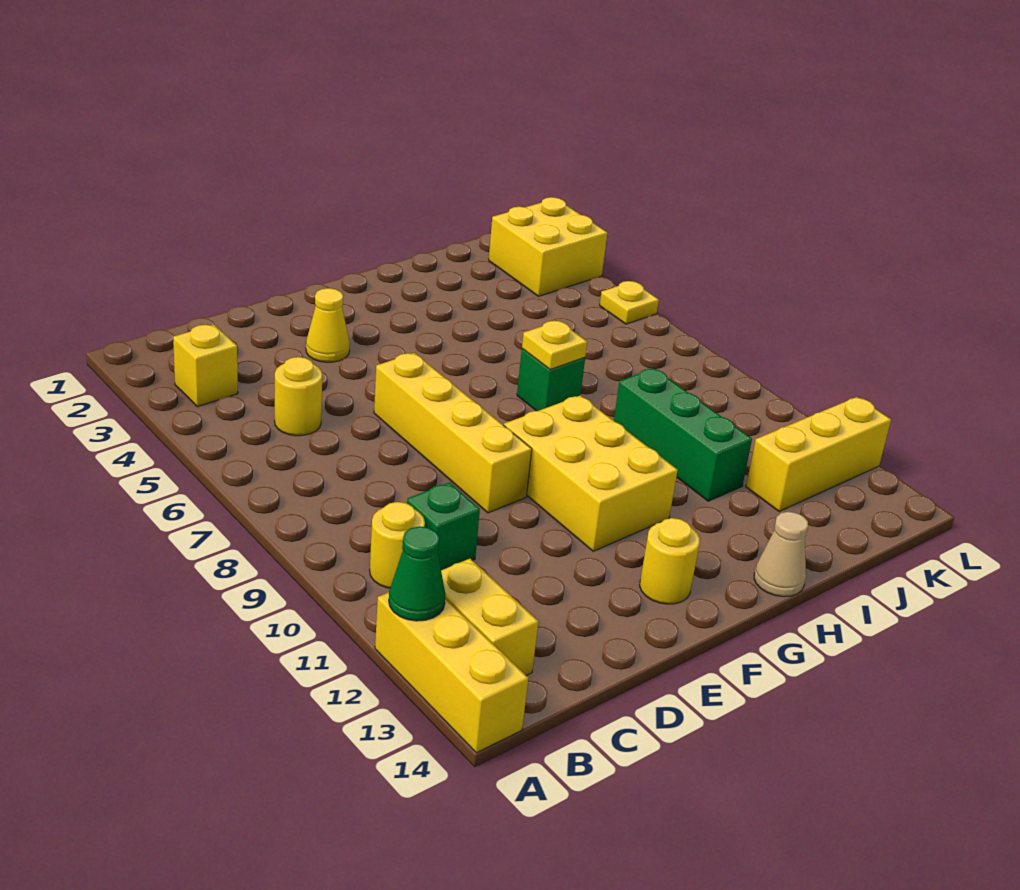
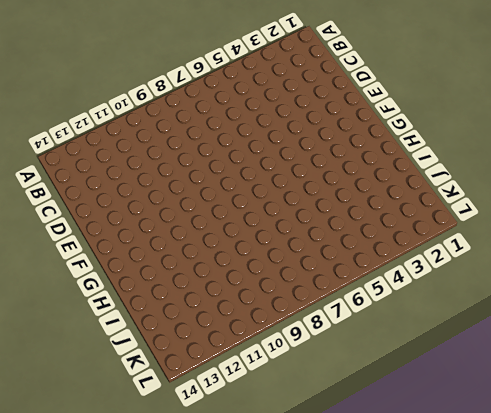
none -> yellow brick A12:A14 level 1
none -> yellow brick B3 level 1
none -> yellow round brick B10 level 1

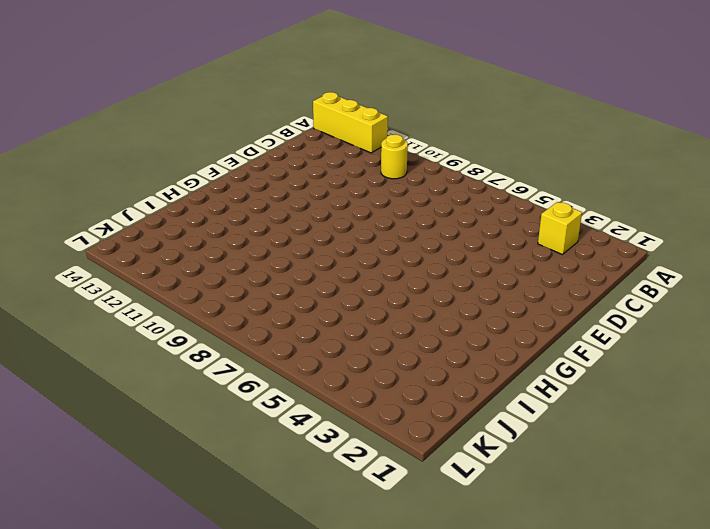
none -> yellow brick B12:B13 level 1
none -> yellow round brick C5 level 1
none -> green brick C10 level 1

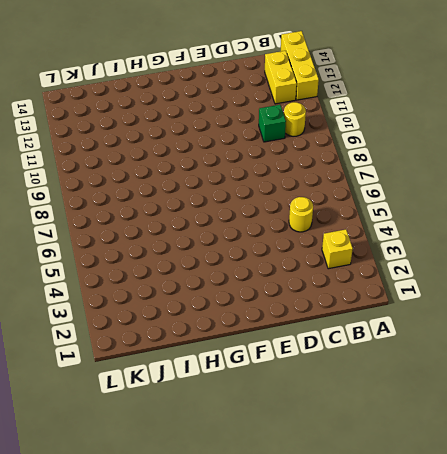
none -> yellow cone E3 level 1
none -> yellow brick E6:E9 level 1
none -> yellow brick F9:G11 level 1

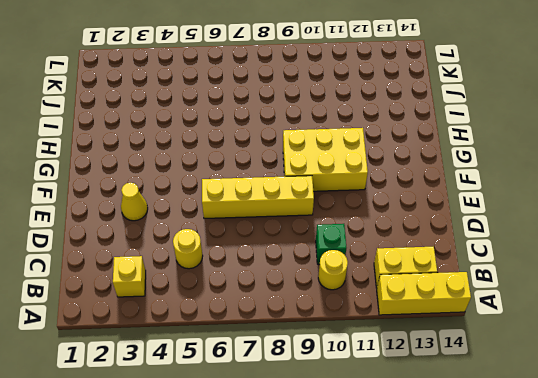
none -> yellow round brick F13 level 1
none -> green brick H7 level 1
none -> tan cone H14 level 1

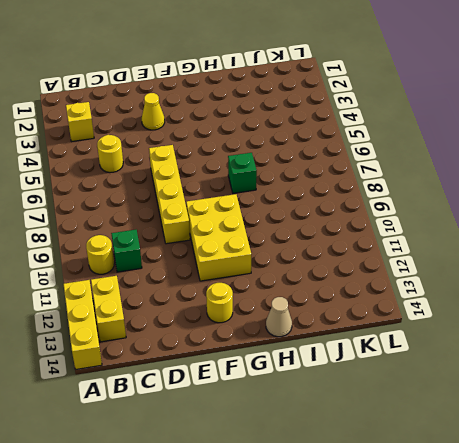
none -> green brick I9:I11 level 1
none -> yellow brick J12:L12 level 1
none -> yellow brick K2:L3 level 1

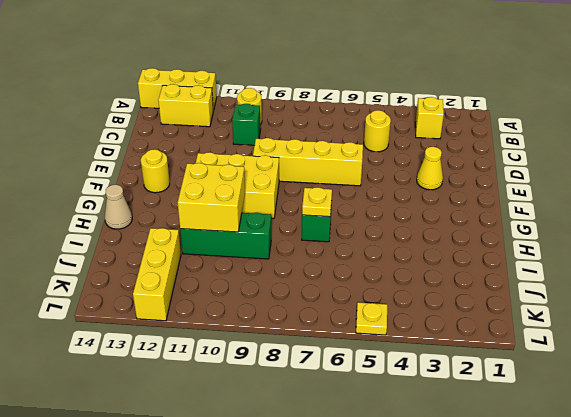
yellow brick H10:I11 level 2 -> yellow brick K2:L3 level 1
none -> green cone A12 level 2

